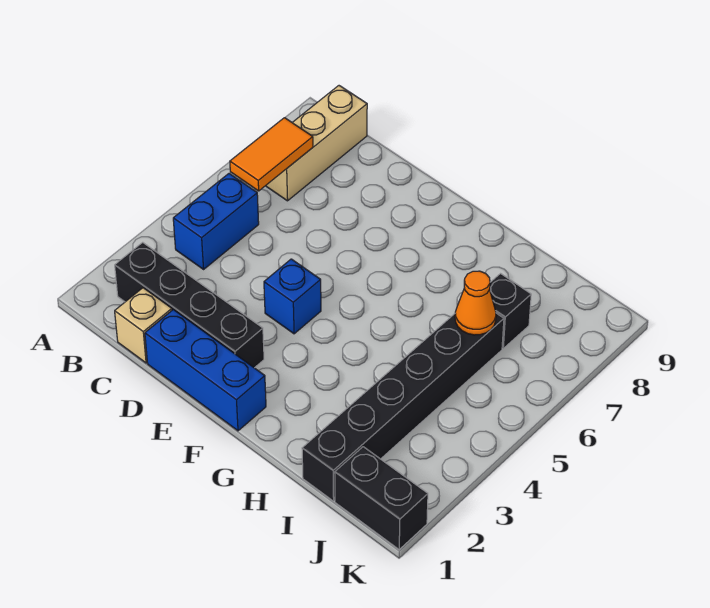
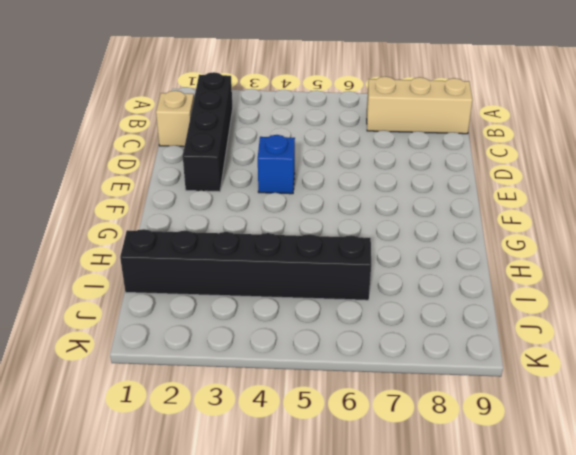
none -> blue brick B4:B5 level 1
none -> blue brick D1:F1 level 1

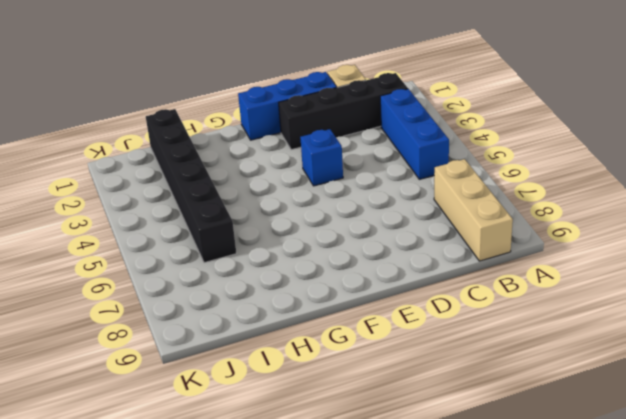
blue brick B3:B5 level 1 -> blue brick B4:B5 level 1
none -> black brick I7 level 1
none -> black brick J1:K1 level 1

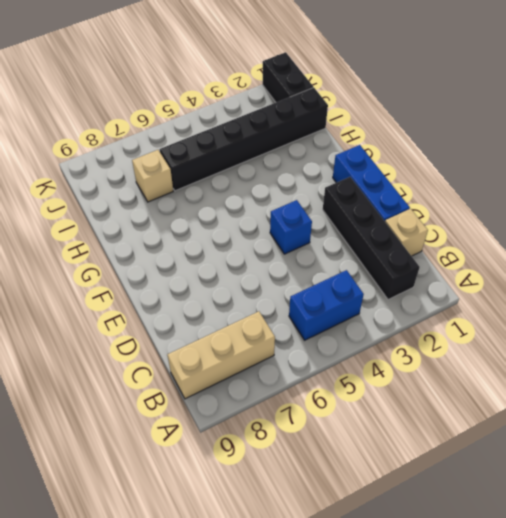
tan brick I7 level 1 -> black brick I7 level 1
none -> orange tile B6:B7 level 2
none -> orange cone I6 level 2

